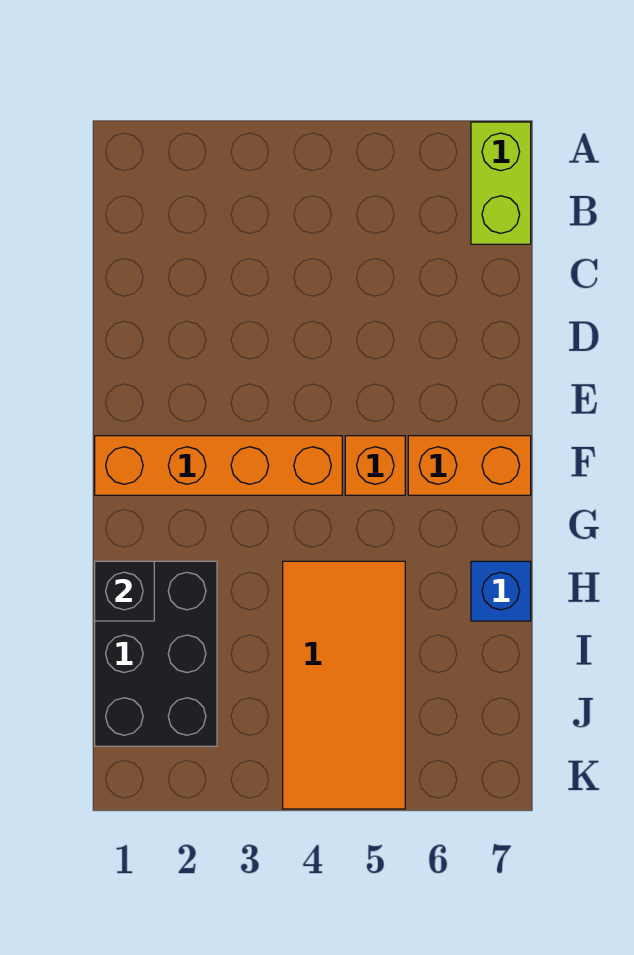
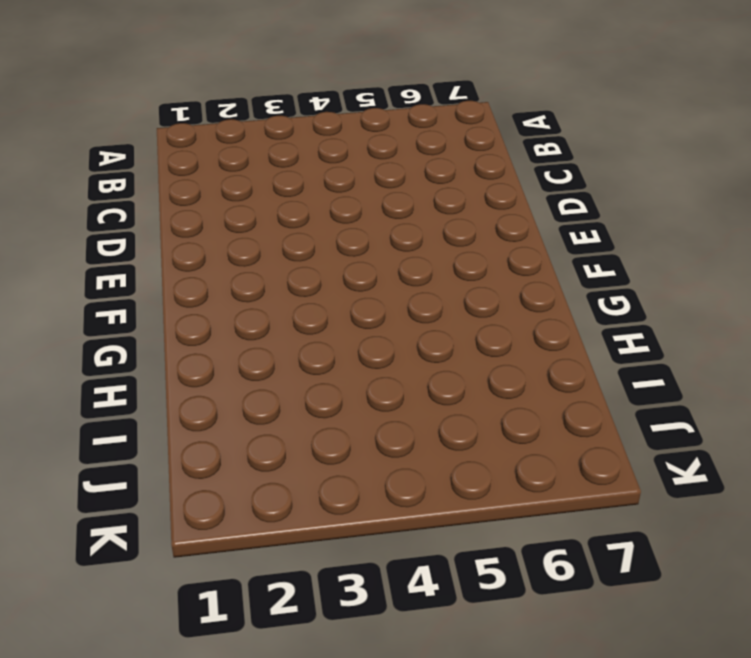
none -> lime brick A7:B7 level 1
none -> orange brick F1:F4 level 1

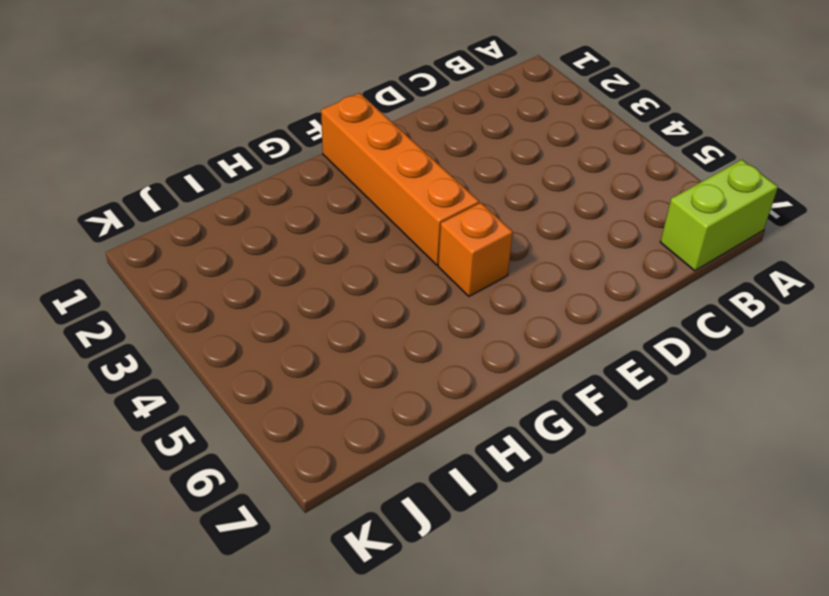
none -> orange brick F6:F7 level 1
none -> black brick H1:J2 level 1

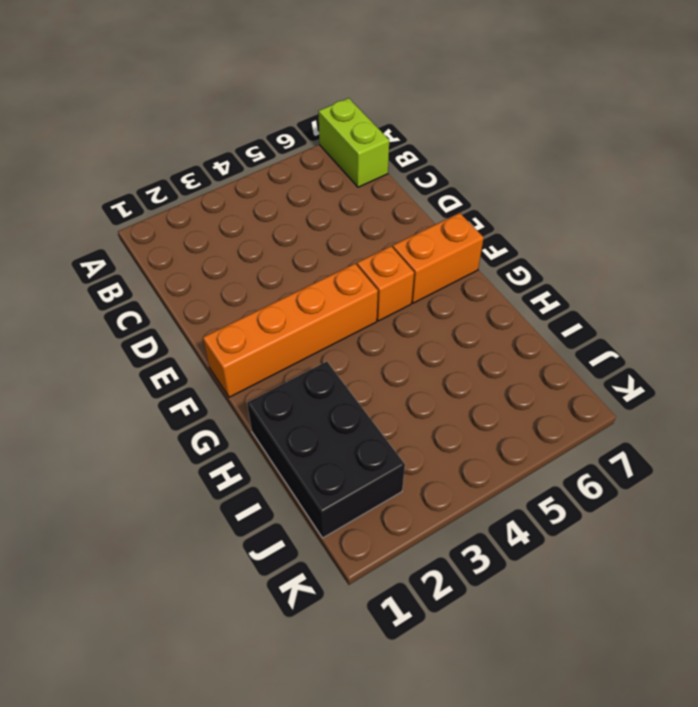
none -> orange tile H4:K5 level 1
none -> blue brick H7 level 1

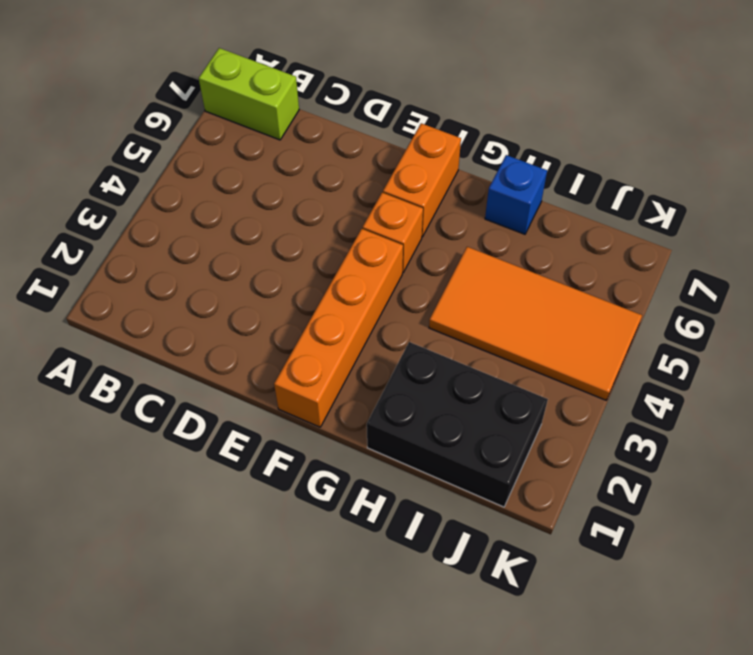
none -> black brick H1 level 2

